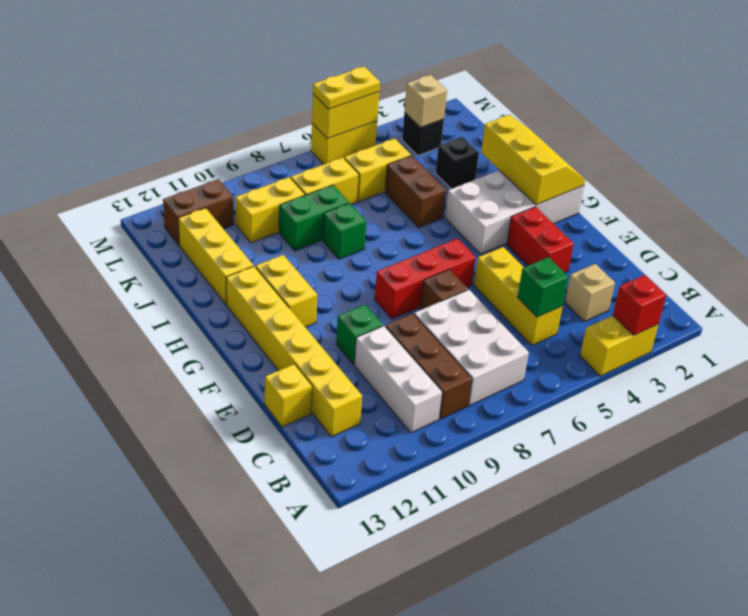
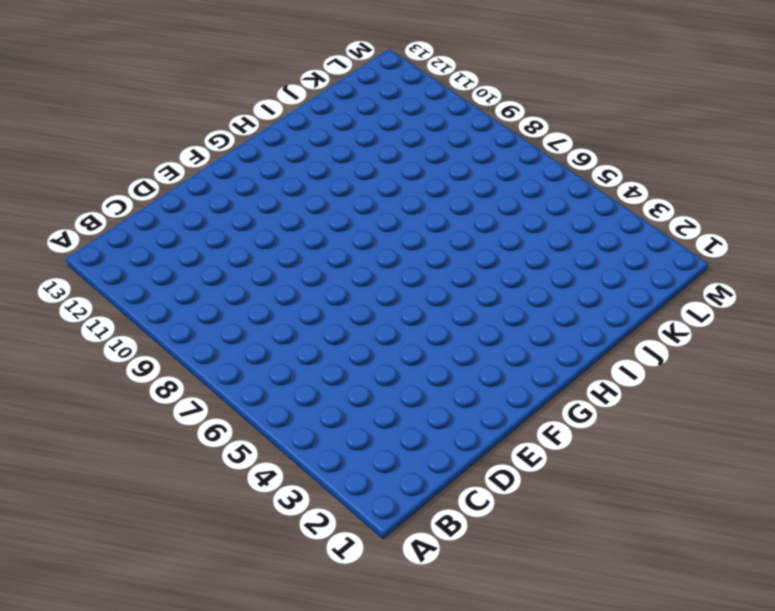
none -> yellow brick A3:A4 level 1
none -> white brick B7:D8 level 1
none -> brown brick B9:D9 level 1
none -> white brick B10:D10 level 1

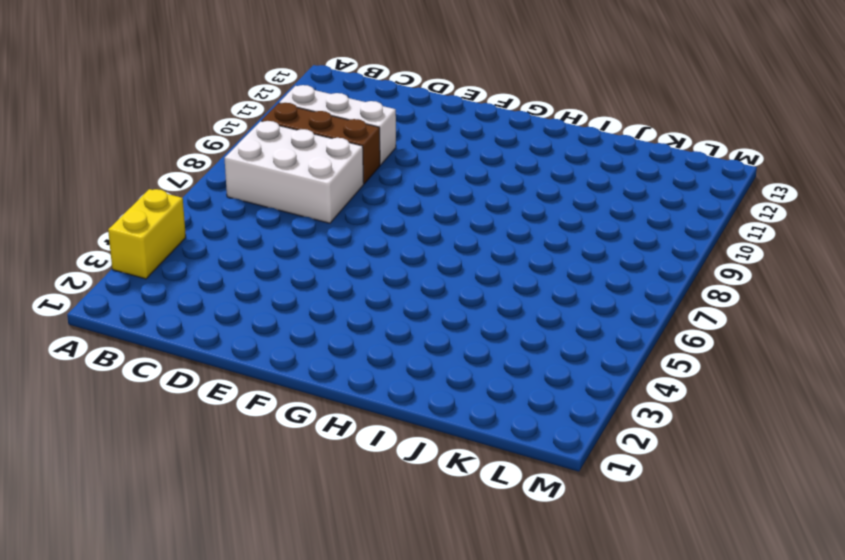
none -> tan brick C3 level 1
none -> yellow brick C5:E5 level 1
none -> yellow brick C12:H12 level 1
none -> yellow brick D13 level 1

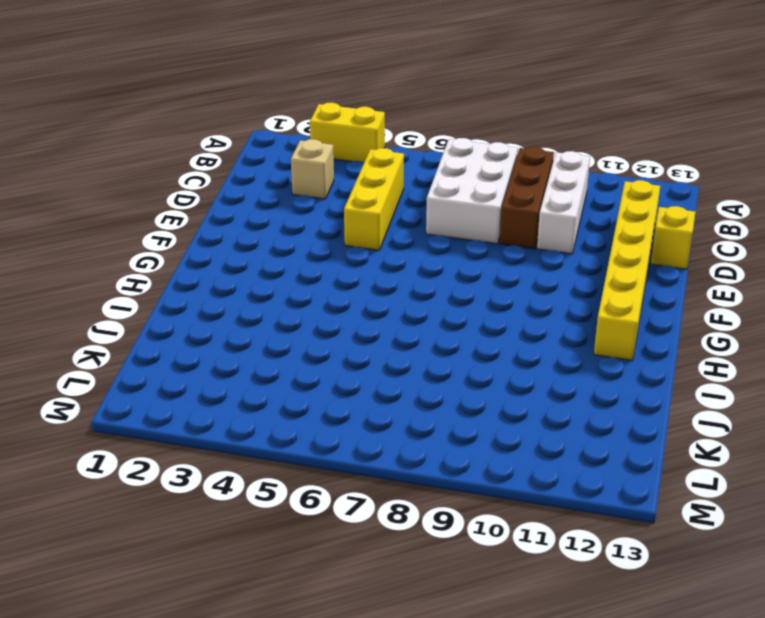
none -> red brick E3:F3 level 1
none -> brown brick E7 level 1
none -> green brick E10 level 1
none -> red brick F6:F8 level 1

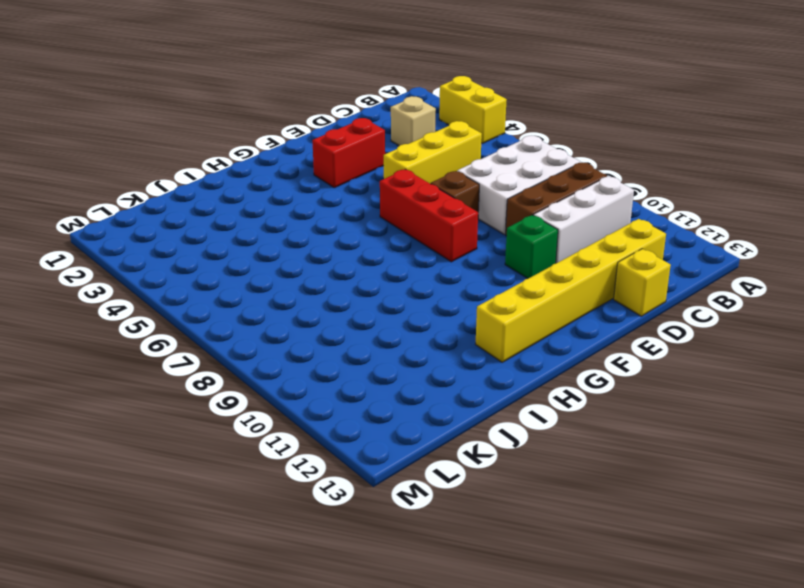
none -> white brick G1:H4 level 1
none -> yellow brick G11:H11 level 1
none -> brown brick I5:J5 level 1
none -> green brick I8 level 1

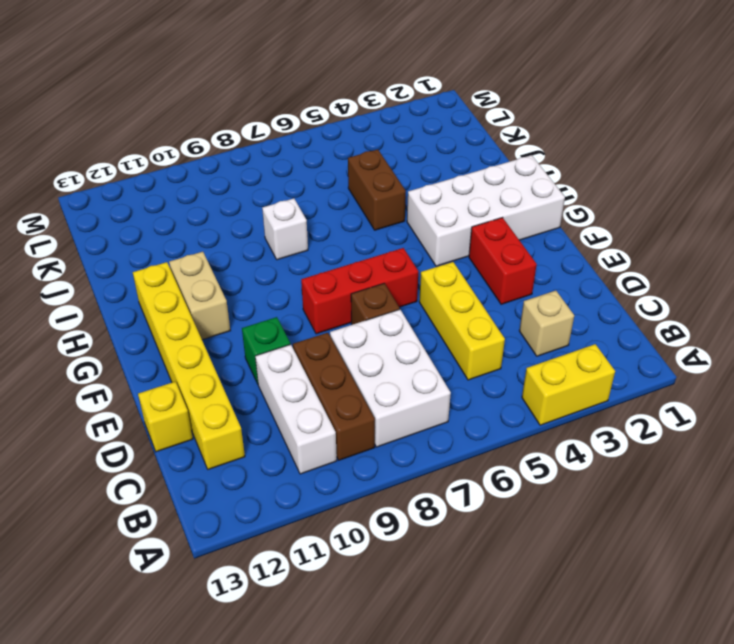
tan brick G11:H11 level 1 -> yellow brick G11:H11 level 1
white brick I8 level 1 -> green brick I8 level 1
none -> yellow brick I12:K12 level 1
none -> black brick J3 level 1
none -> green brick J8:J9 level 1
none -> yellow brick K5:K6 level 1

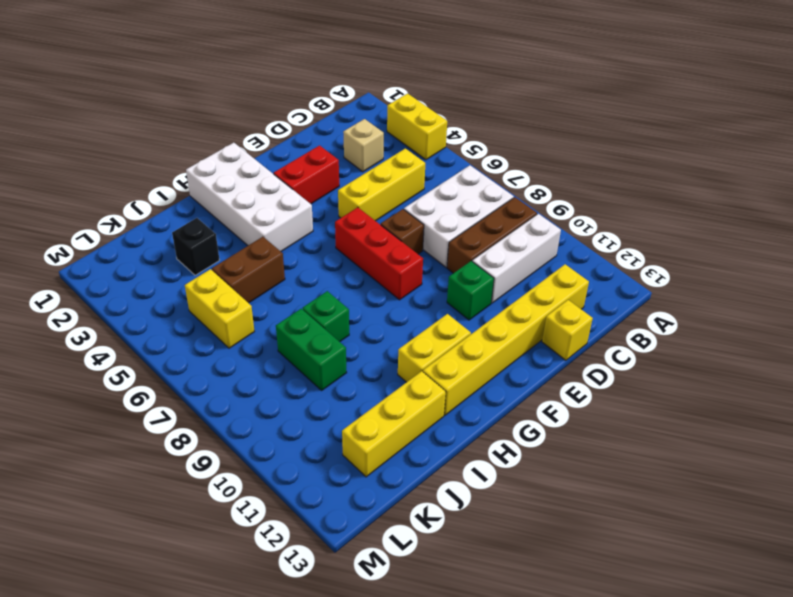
none -> yellow brick K7:K8 level 1
none -> yellow brick K9:K10 level 1
none -> black brick L3 level 1
none -> brown brick L11:L12 level 1

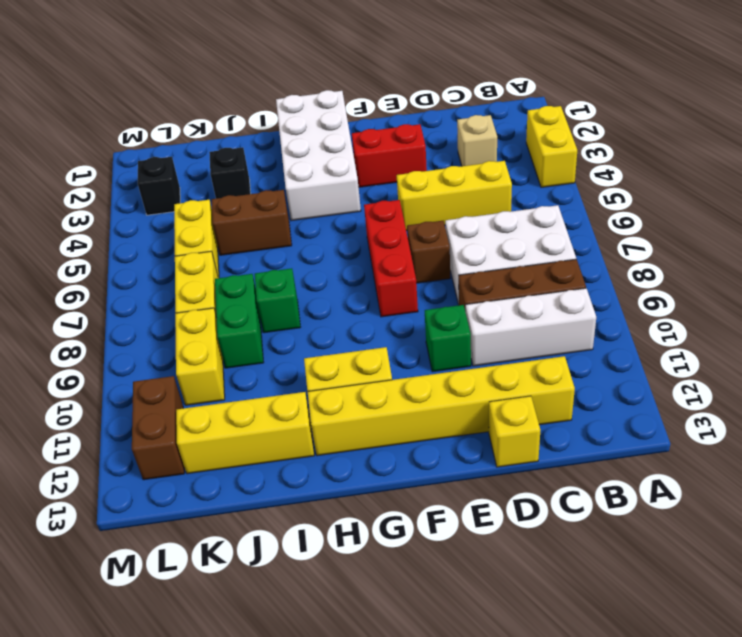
none -> yellow brick M5:M6 level 1
none -> red brick A3 level 2
none -> green brick C5 level 2
none -> yellow slope G1:I2 level 2 top 2

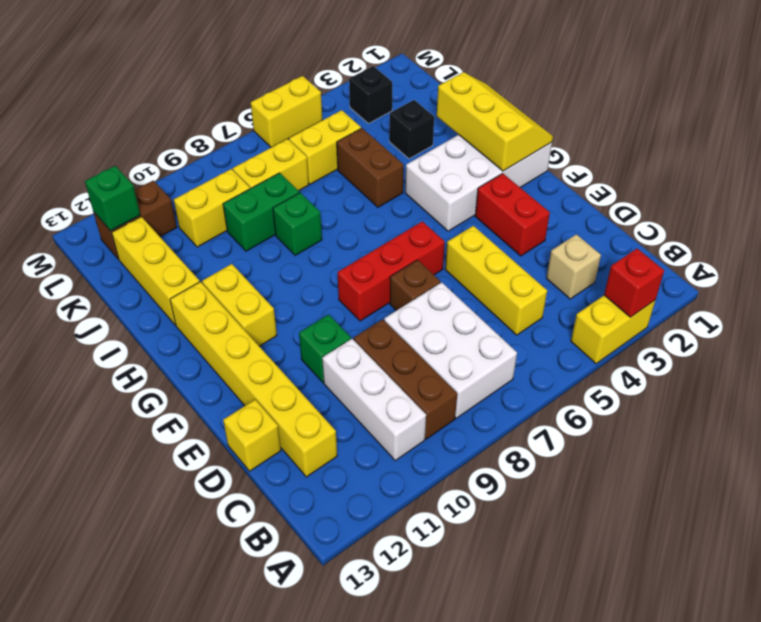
green brick L12 level 2 -> green brick C5 level 2
none -> tan brick L3 level 2
none -> yellow brick M5:M6 level 2
none -> yellow plate M5:M6 level 3

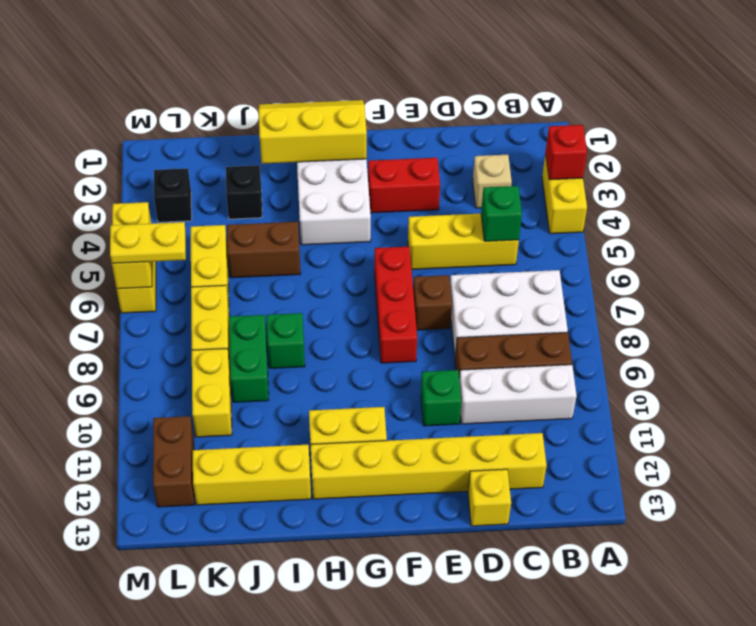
yellow plate L6:M6 level 3 -> yellow plate M5:M6 level 3
none -> tan brick L3 level 2

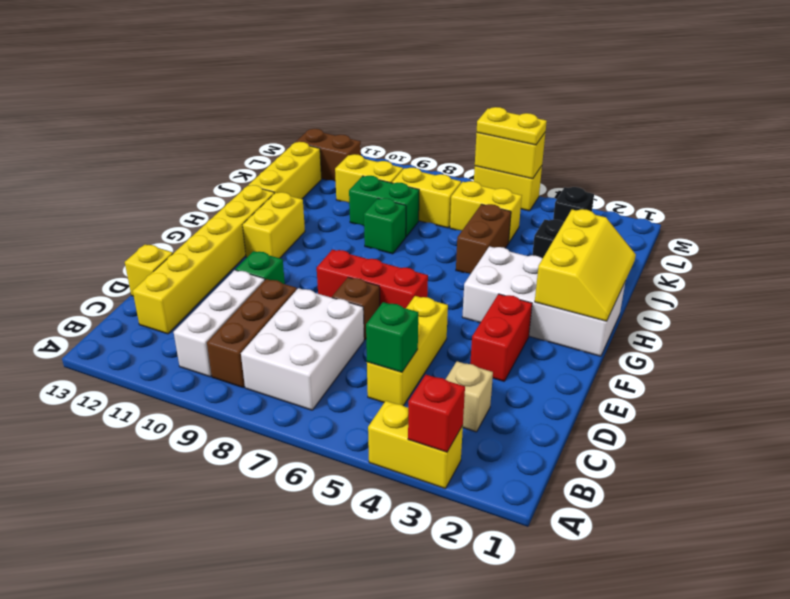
none -> tan brick L3 level 2

